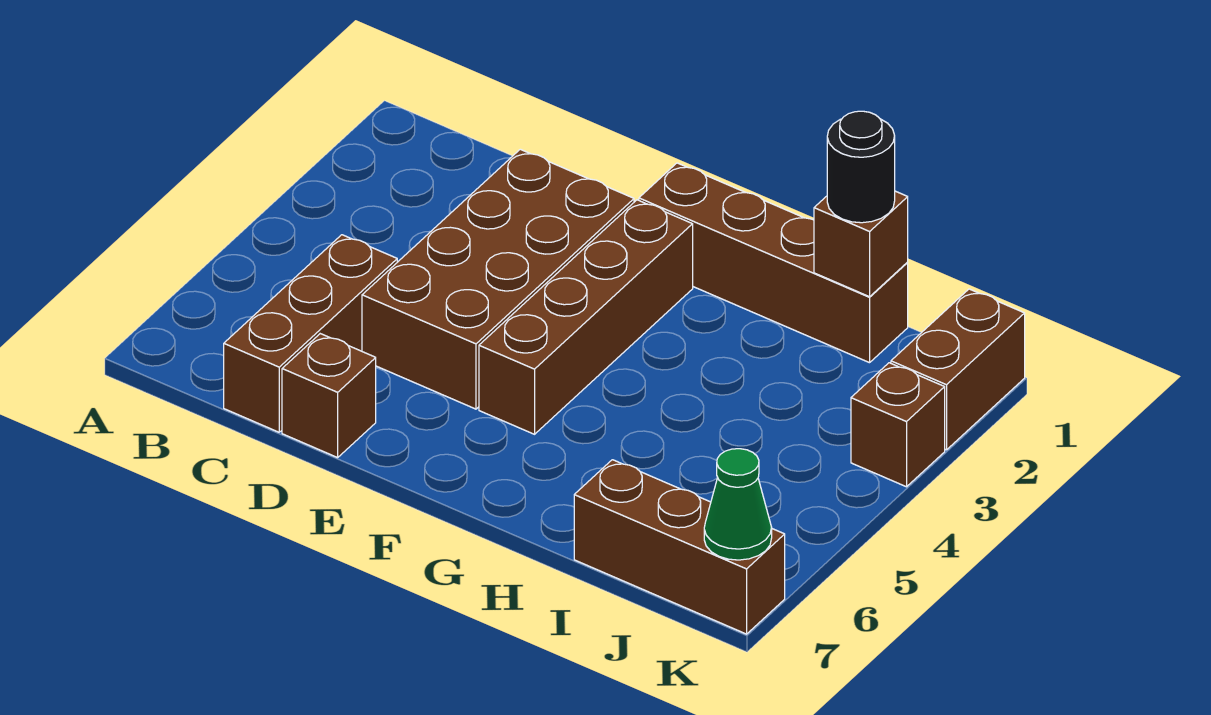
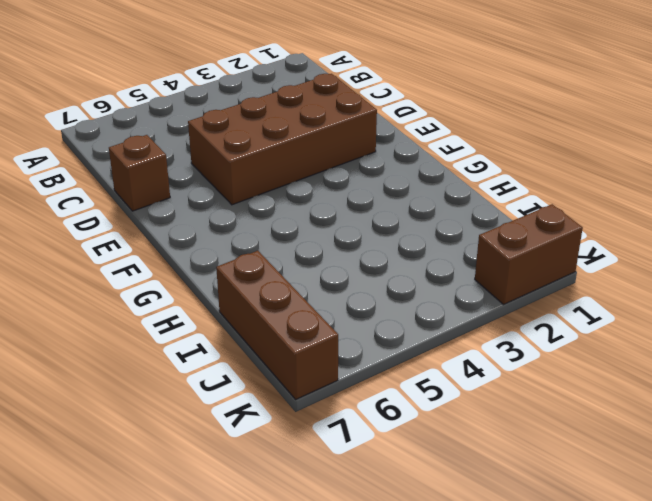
none -> brown brick C5:C7 level 1
none -> brown brick F1:I1 level 1

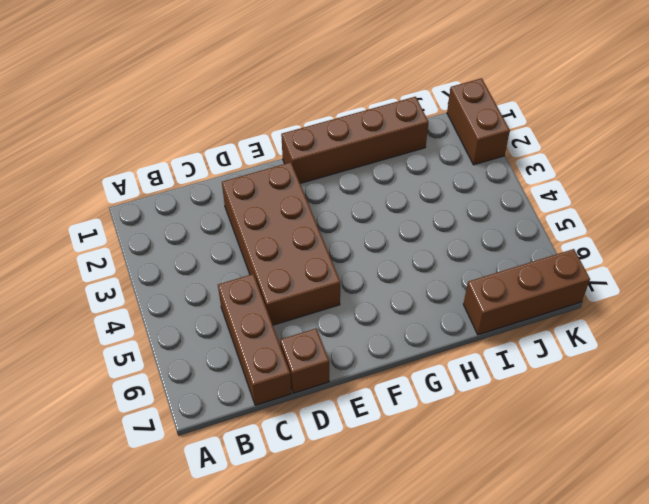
none -> brown brick F2:F5 level 1
none -> brown brick K3 level 1

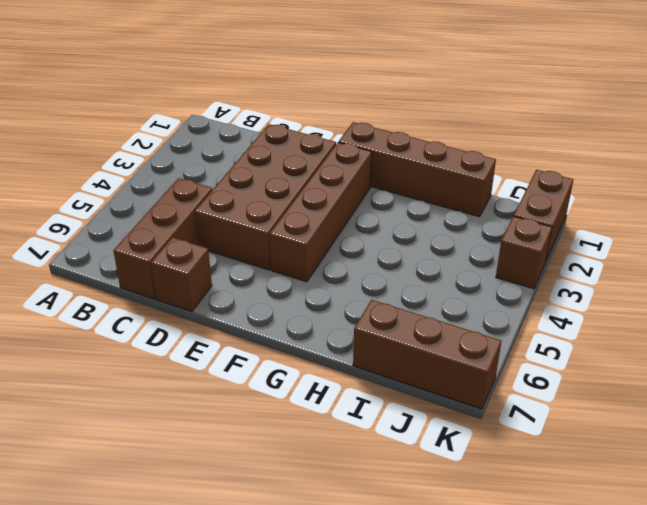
none -> brown brick I1 level 2
none -> green cone K7 level 2

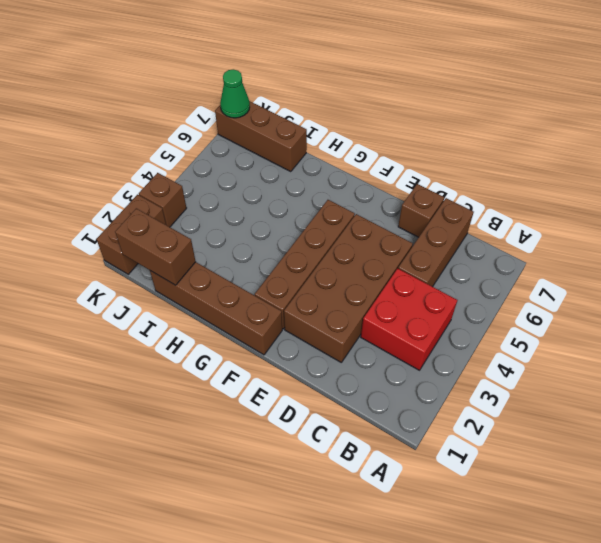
red brick B3:C4 level 1 -> none
brown brick I1:J1 level 2 -> brown brick I1 level 2
none -> black round brick I1 level 3

